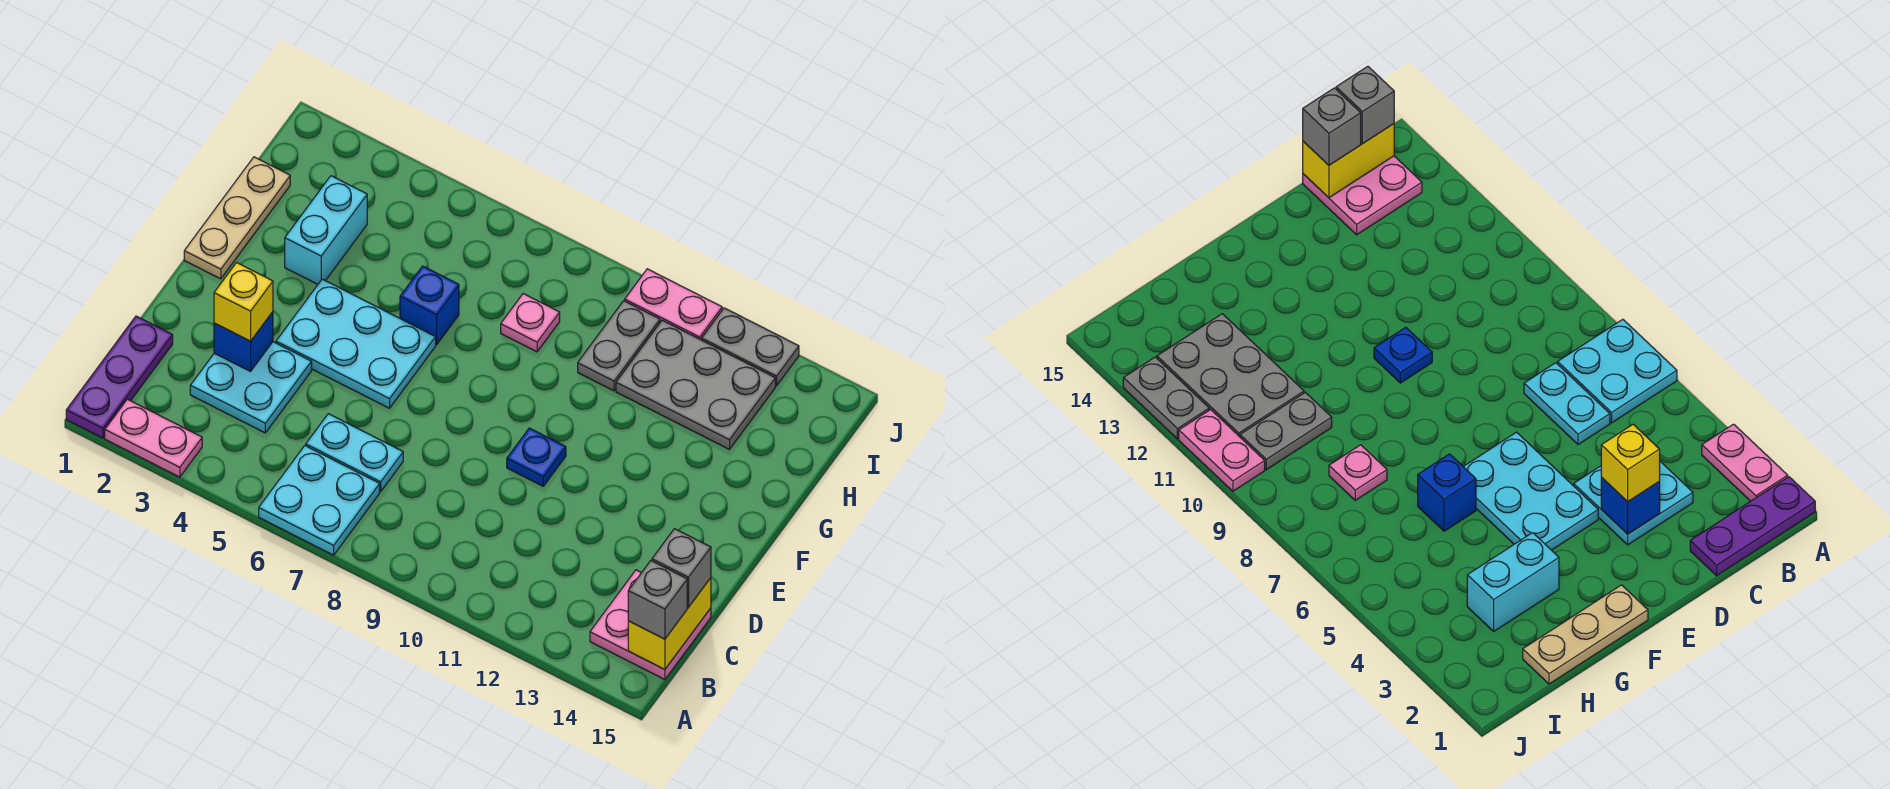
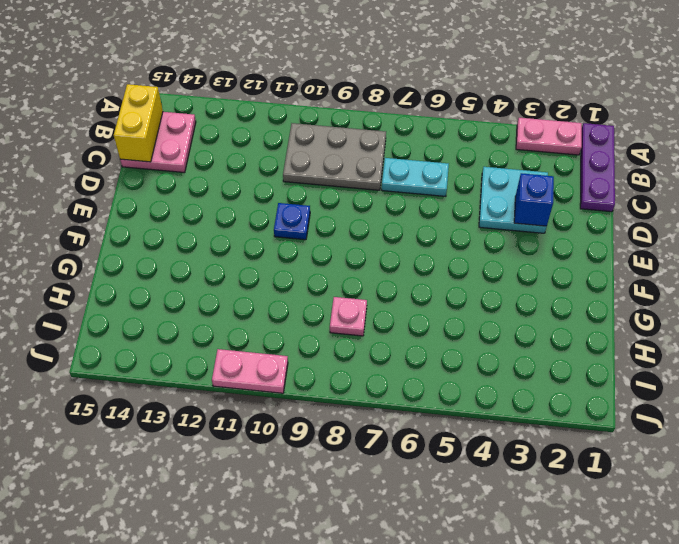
grey plate B8:C10 level 1 -> grey plate H11:I13 level 1
none -> cyan plate A6:B7 level 1
none -> cyan plate E4:F6 level 1
none -> tan plate F1:H1 level 1

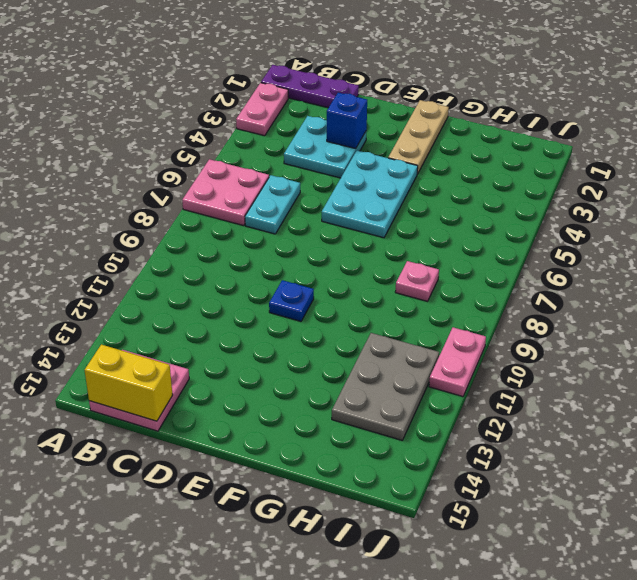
pink plate A6:B7 level 1 -> cyan plate A6:B7 level 1
tan plate F1:F3 level 1 -> tan plate F1:H1 level 1
none -> cyan brick G3:H3 level 1
none -> blue brick G6 level 1
none -> grey plate H10:I10 level 1

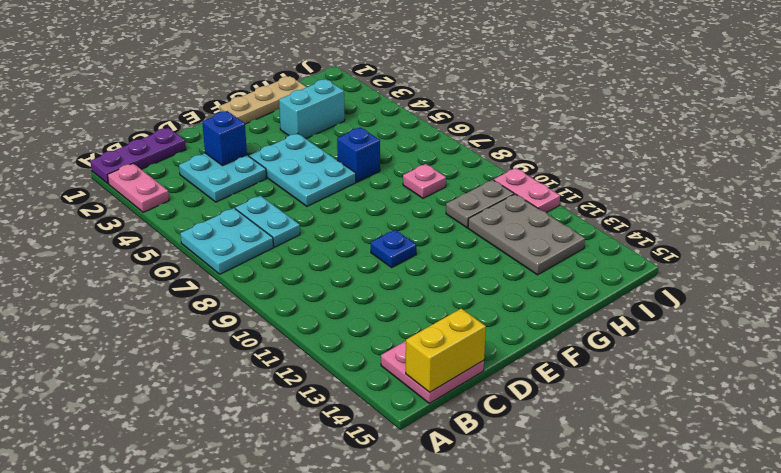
none -> grey plate J12:J13 level 1
none -> grey brick B15 level 3
none -> grey brick C15 level 3

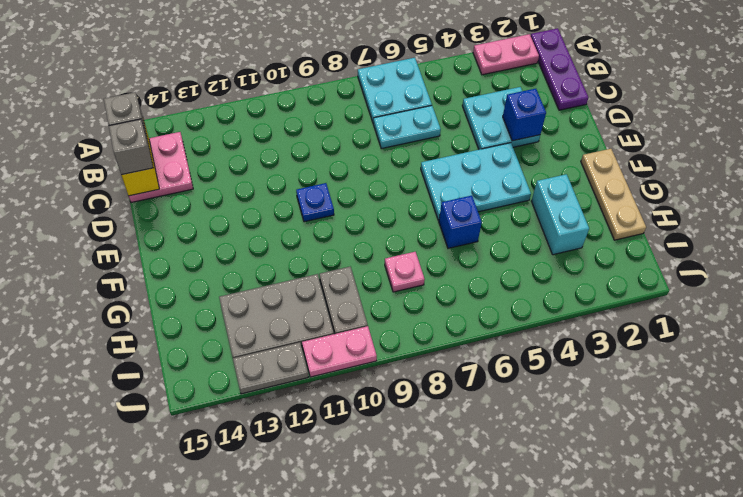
none -> yellow brick D3 level 3

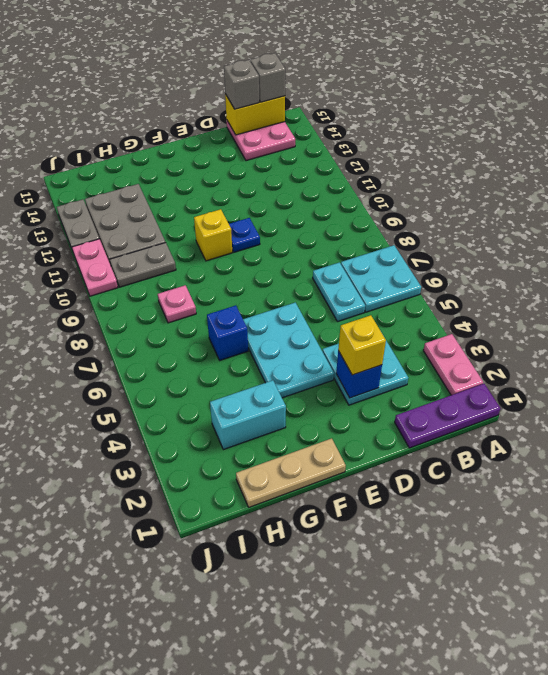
yellow brick F10 level 1 -> none

